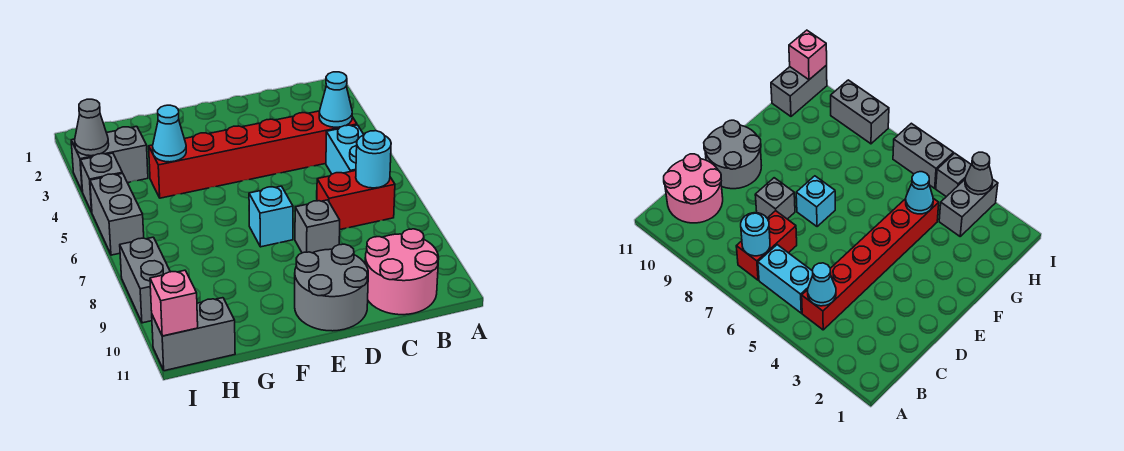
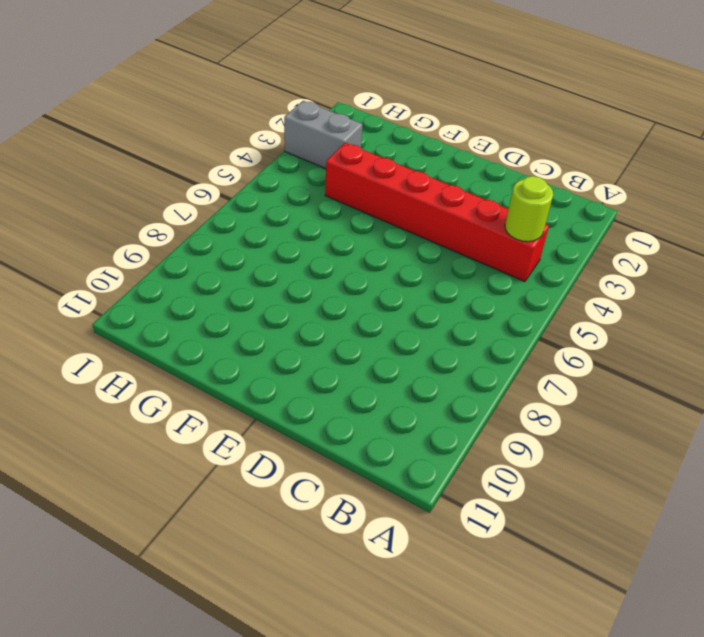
lime round brick B4 level 2 -> cyan cone B4 level 2
none -> cyan brick B5:B6 level 1
none -> red brick B7:C7 level 1
none -> pink round brick B10:C11 level 1

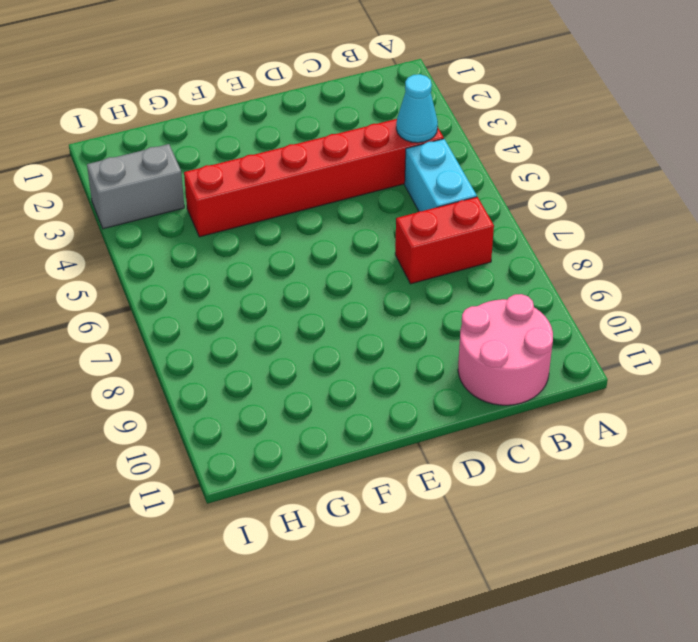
none -> grey brick D8 level 1
none -> grey round brick D10:E11 level 1
none -> cyan brick E7 level 1

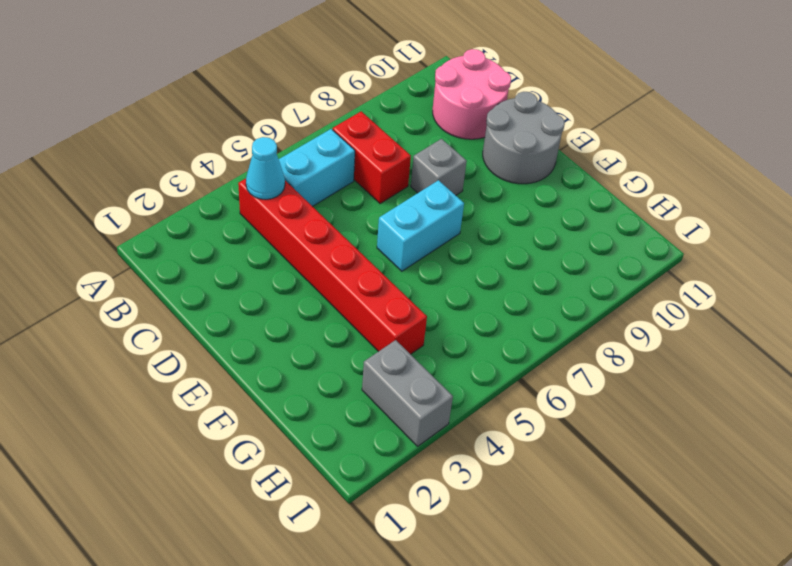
cyan brick E6:E7 level 1 -> cyan brick E7 level 1
none -> grey brick H11:I11 level 1
none -> grey brick I4 level 1
none -> grey brick I5:I6 level 1

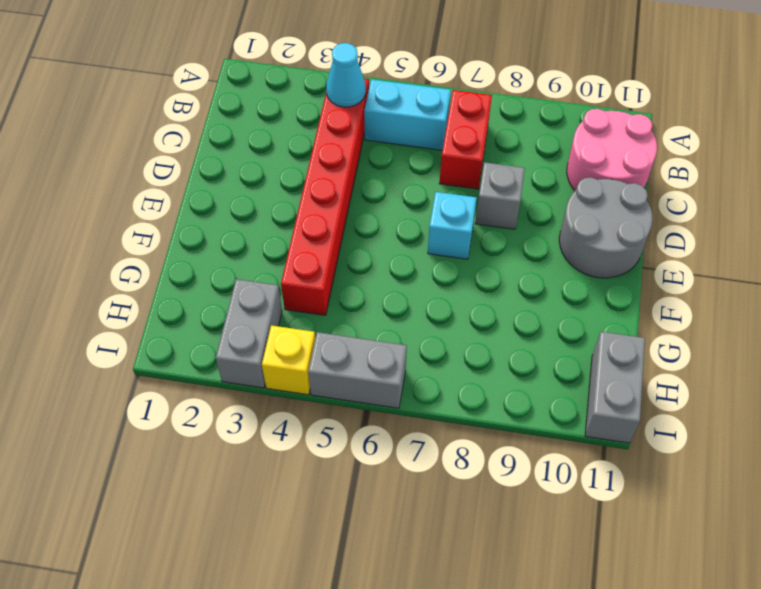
yellow brick I4 level 1 -> grey brick I4 level 1
none -> grey brick I8:I9 level 1
none -> cyan round brick B7 level 2
none -> cyan cone G4 level 2

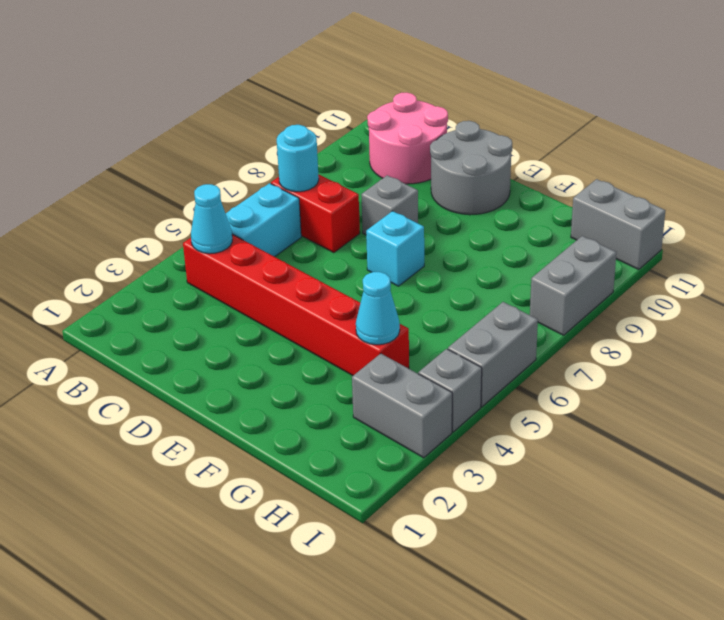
none -> grey cone I3 level 2
none -> pink brick I11 level 2

